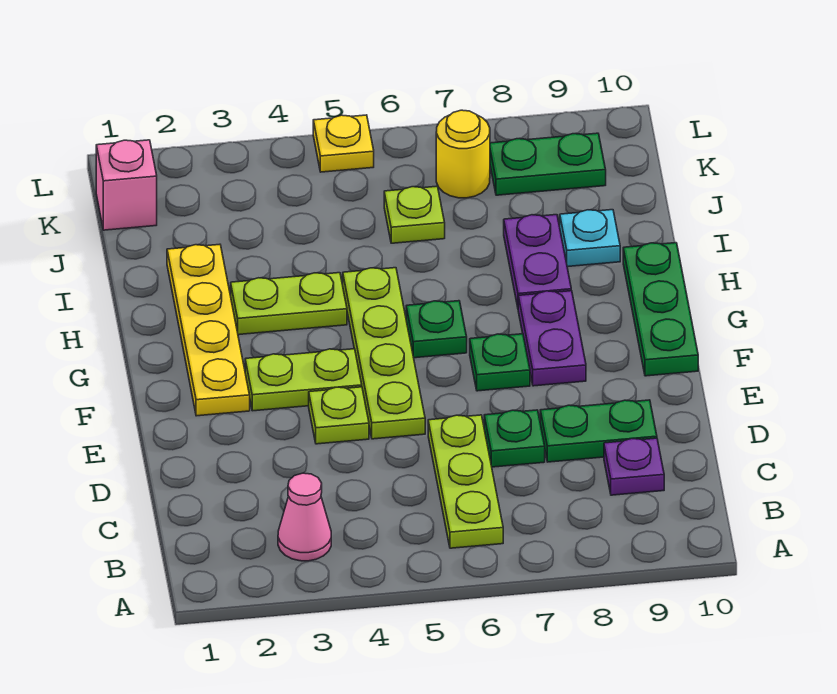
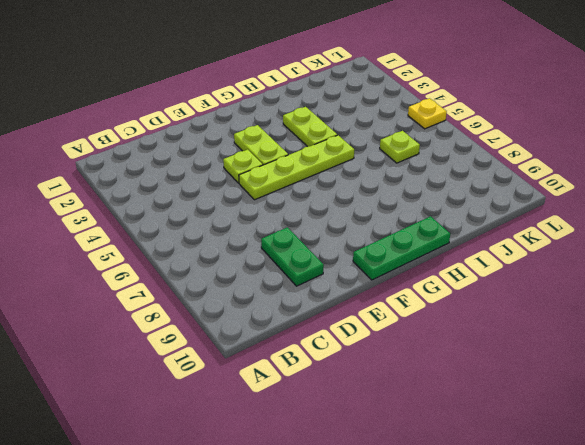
none -> pink cone B3 level 1
none -> lime plate B6:D6 level 1
none -> purple plate C9 level 1

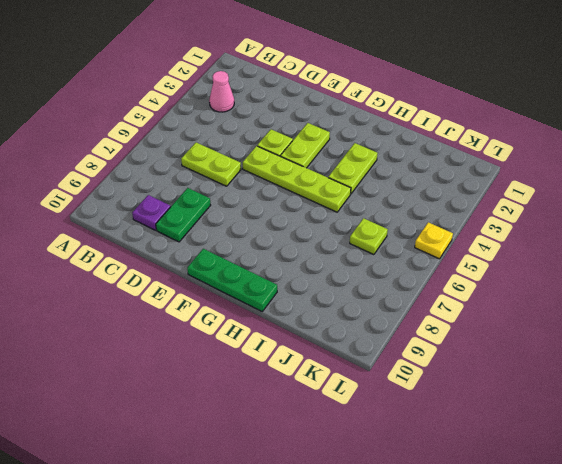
lime plate C6:D6 level 1 -> lime plate B6:D6 level 1
none -> green plate D7 level 1
none -> yellow plate F2:I2 level 1
none -> green plate F7 level 1

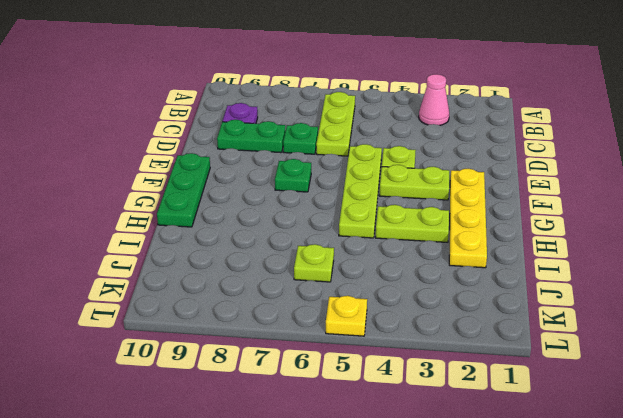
none -> purple plate F8:G8 level 1
none -> green plate G6 level 1
none -> purple plate H8:I8 level 1

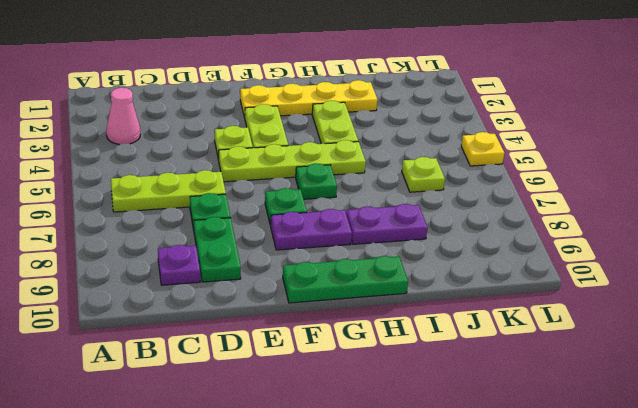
none -> cyan plate I9 level 1
none -> pink brick K1 level 1
none -> yellow round brick K7 level 1

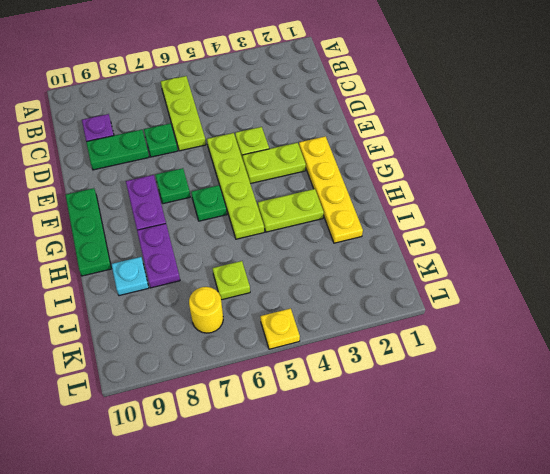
none -> pink cone B3 level 1
none -> pink brick K1 level 1
none -> green plate K8:K9 level 1

